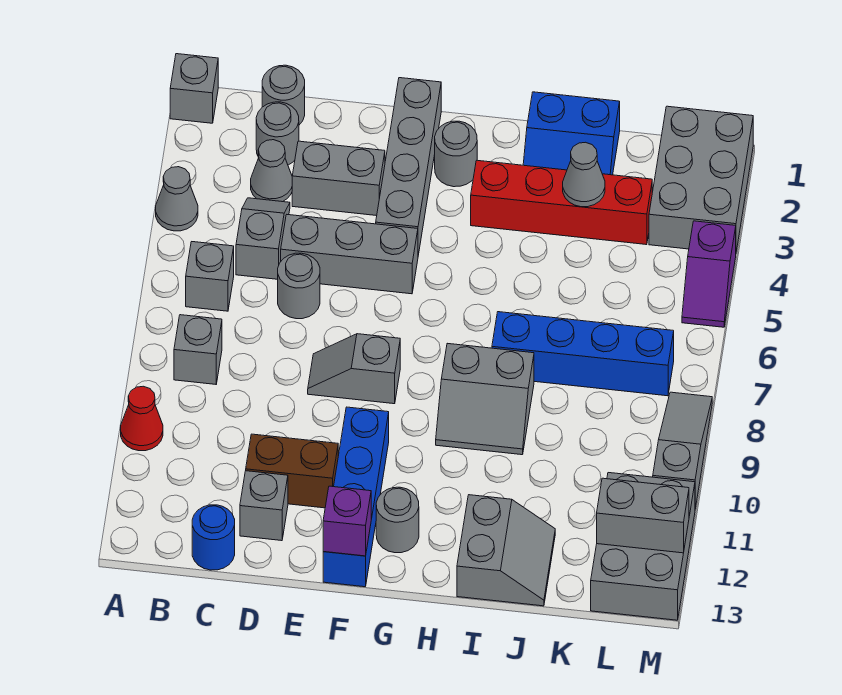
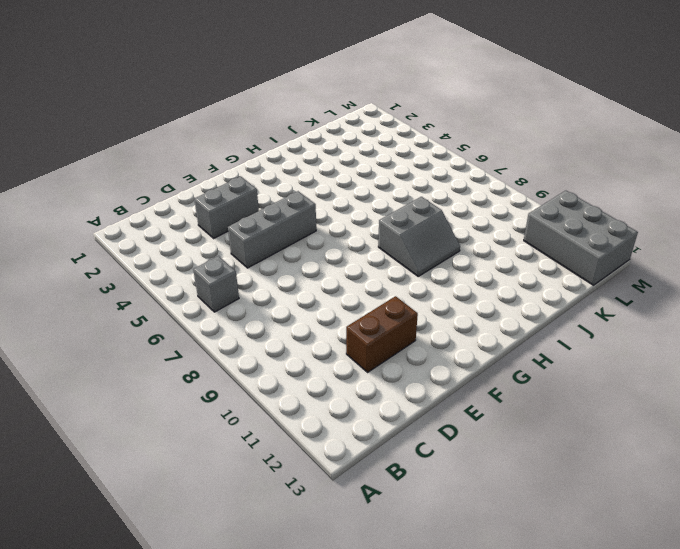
none -> grey brick A1 level 1
none -> grey cone A4 level 1
none -> red cone A10 level 1
none -> grey brick B8 level 1

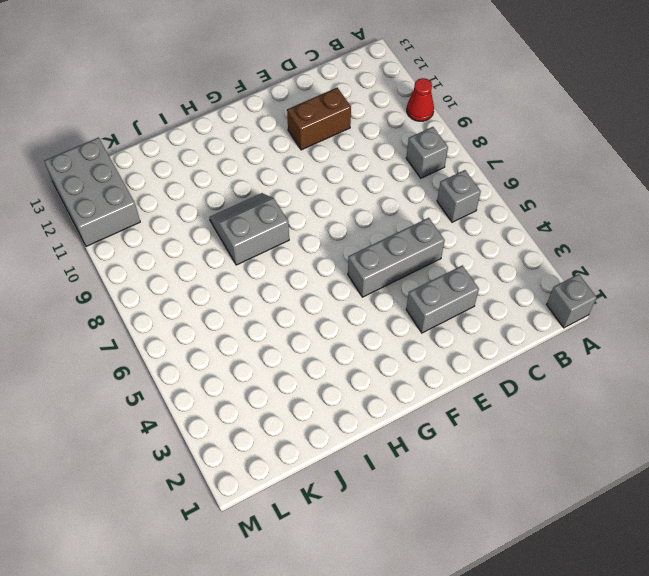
none -> grey cone A4 level 1
none -> grey round brick C1 level 1
none -> grey round brick C2 level 1
none -> grey cone C3 level 1

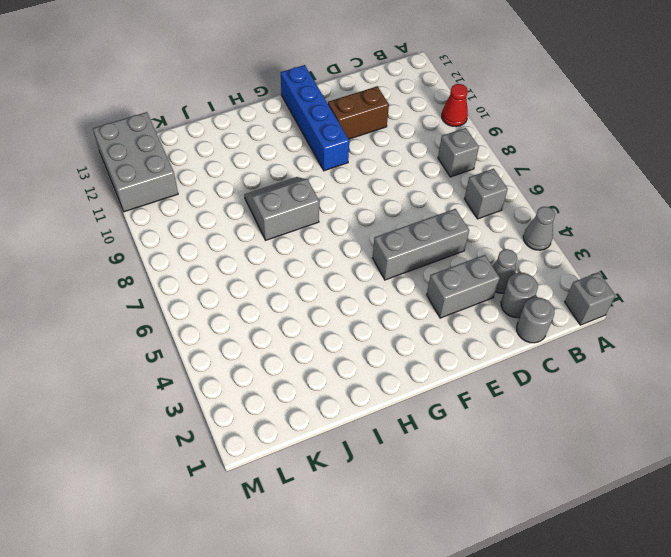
none -> grey slope C4:C5 level 1 top 5
none -> blue round brick C13 level 1
none -> grey round brick D6 level 1
none -> grey brick D12 level 1

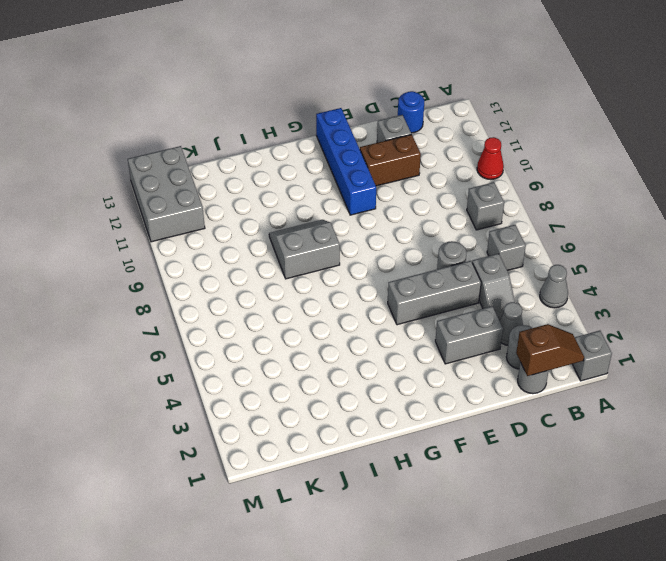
brown slope B1:C1 level 2 top C -> none
none -> grey slope E8:F8 level 1 top F
none -> grey brick F1:F4 level 1
none -> grey round brick G2 level 1
none -> grey round brick G12 level 1

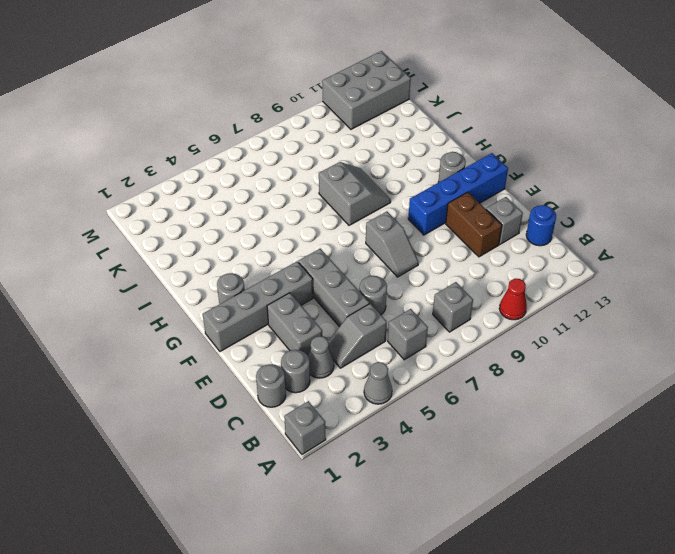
none -> red brick H3:K3 level 1
none -> blue slope I1:J2 level 1 top 1
none -> blue brick I7:L7 level 1
none -> grey slope I12:J13 level 1 top I

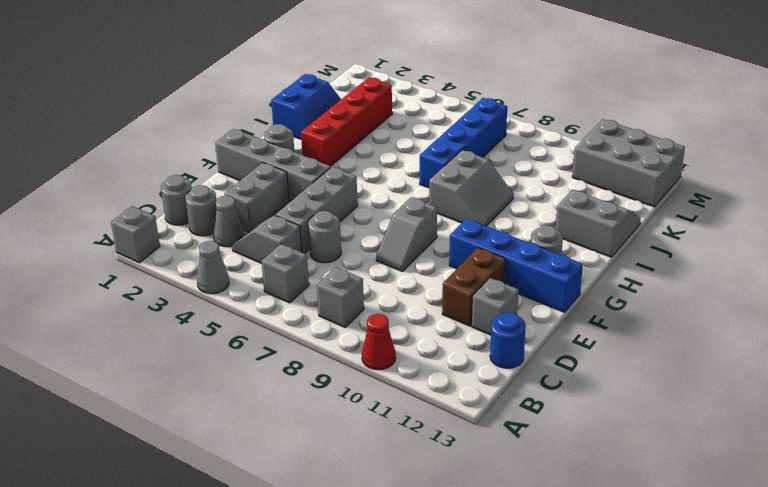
none -> grey brick L1:M3 level 1
none -> purple slope M4:M5 level 1 top 4
none -> grey slope M8:M10 level 1 top 10
none -> purple brick F13 level 2

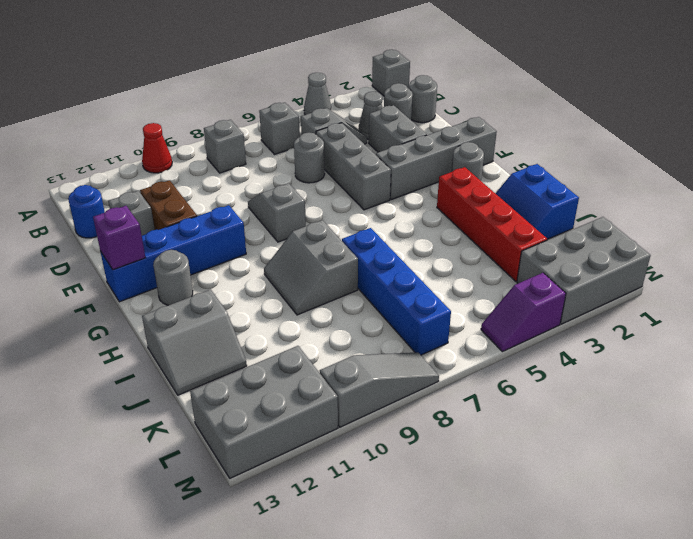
none -> grey cone J3 level 2
none -> grey brick L12:M12 level 2

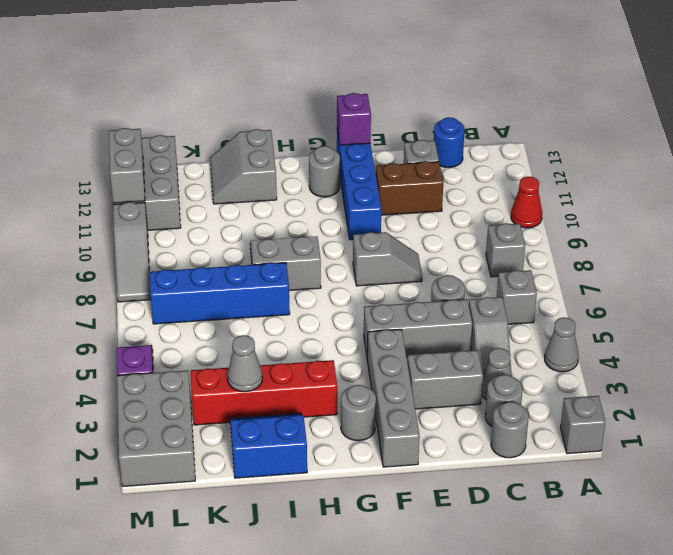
grey brick M11:M12 level 2 -> grey brick L12:M12 level 2

